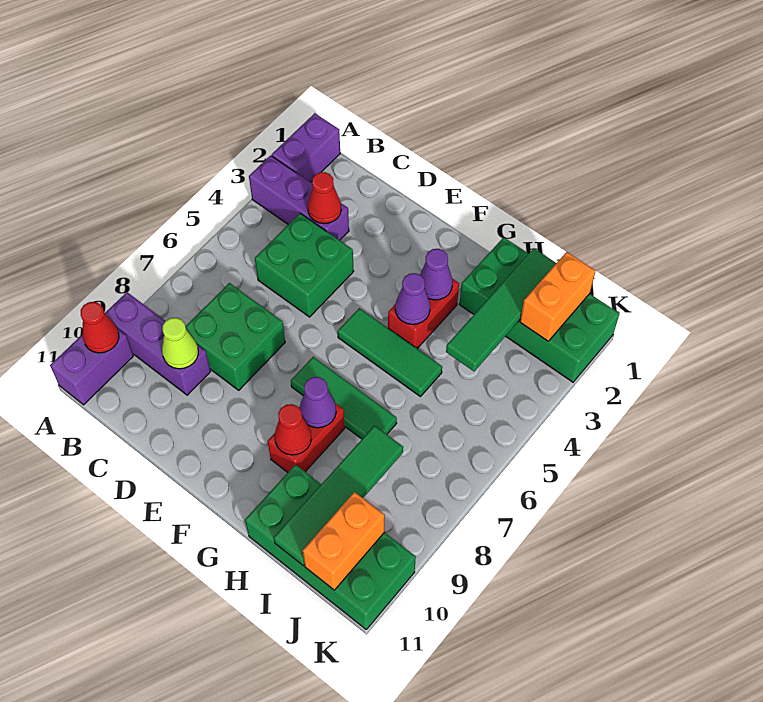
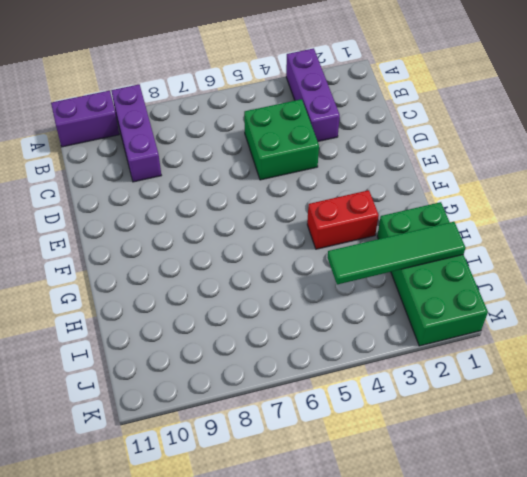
none -> purple brick A1:A2 level 1
none -> green brick C7:D8 level 1
none -> green tile F5:H5 level 1

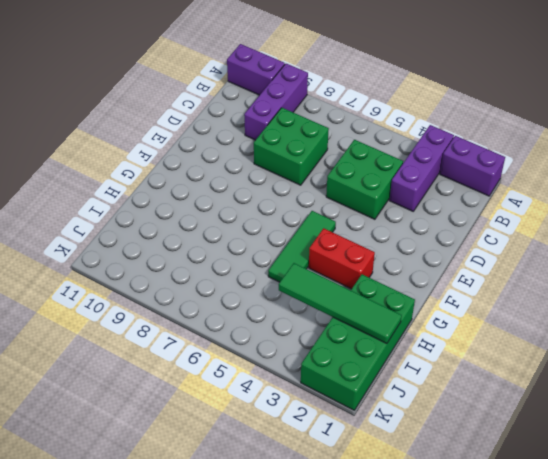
none -> green tile F7:H7 level 1
none -> red brick G8:G9 level 1
none -> green brick H10:K11 level 1

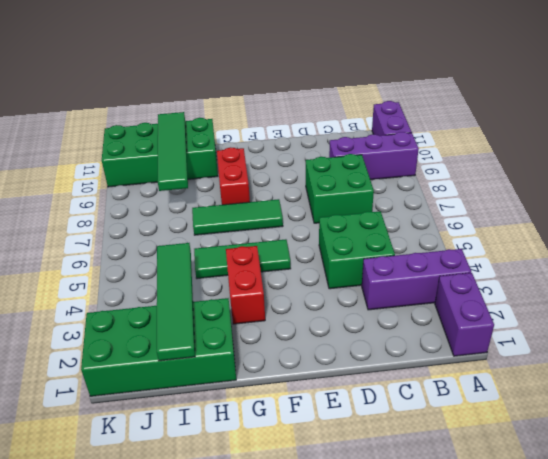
none -> red cone A10 level 2
none -> red cone C3 level 2
none -> lime cone C9 level 2

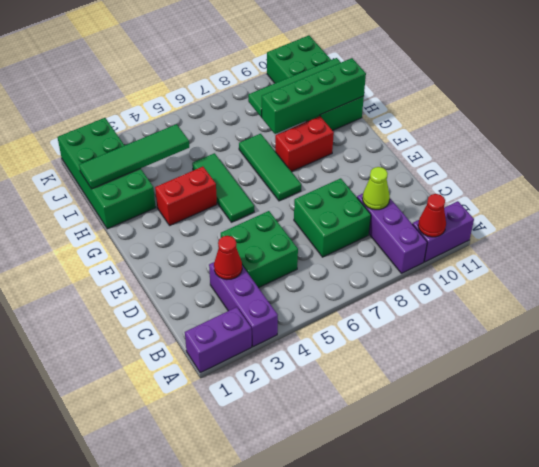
green brick H8:H11 level 2 -> none
none -> purple cone G3 level 2
none -> purple cone G4 level 2
none -> purple cone G8 level 2

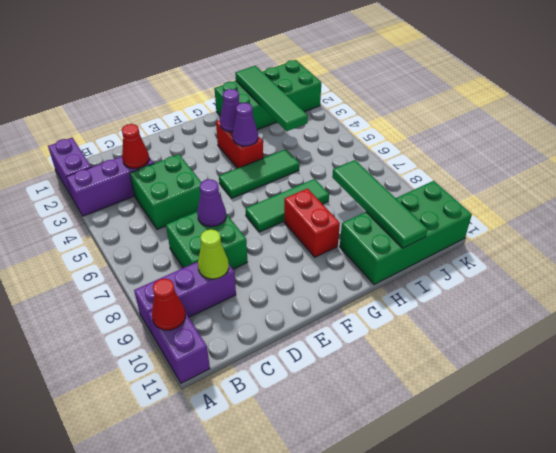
purple cone D7 level 2 -> purple cone G8 level 2
none -> red cone G9 level 2
none -> orange brick J1:J2 level 2
none -> orange brick J10:J11 level 2

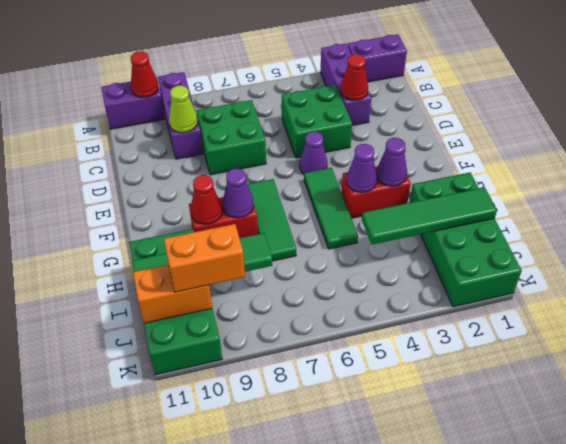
purple cone E5 level 1 -> none
orange brick J9:J10 level 3 -> orange brick J1:J2 level 2

